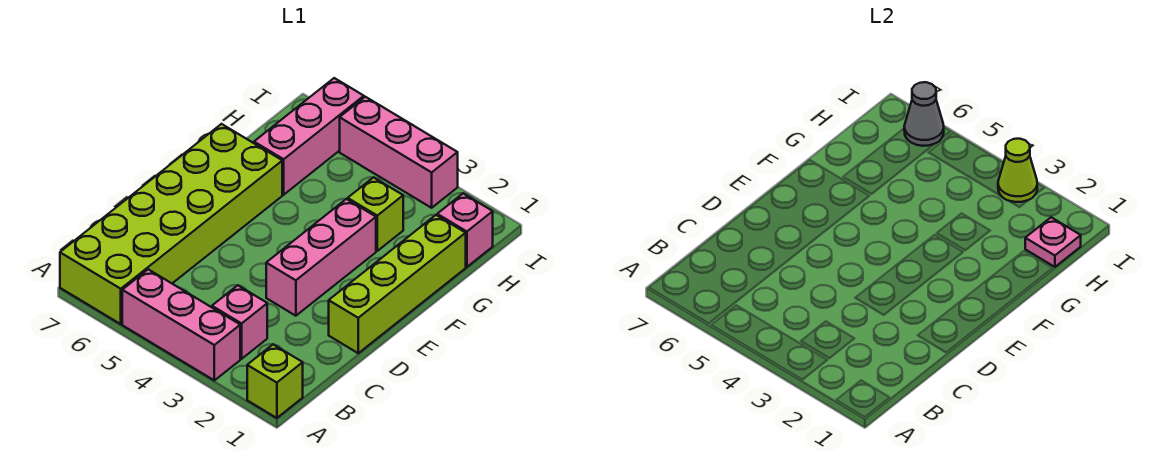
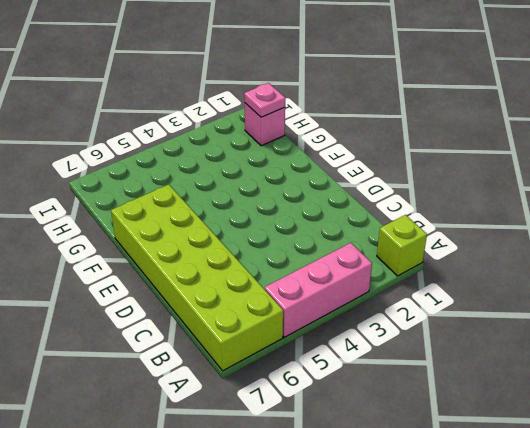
none -> pink brick B3 level 1
none -> lime brick D1:G1 level 1
none -> pink brick D3:F3 level 1

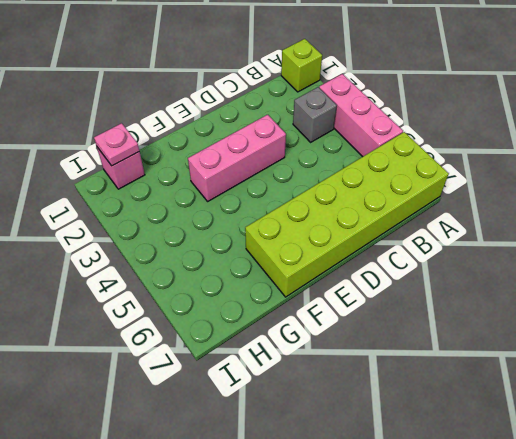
grey brick B3 level 1 -> pink brick B3 level 1
none -> lime brick D1:G1 level 1
none -> lime brick G3 level 1
none -> pink brick G6:I6 level 1

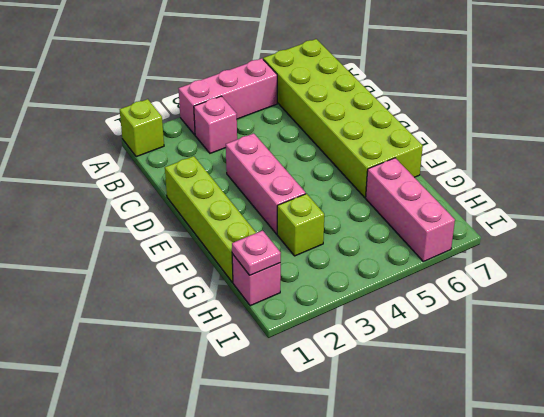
none -> pink brick I3:I5 level 1
none -> lime cone I3 level 2
none -> grey cone I6 level 2

